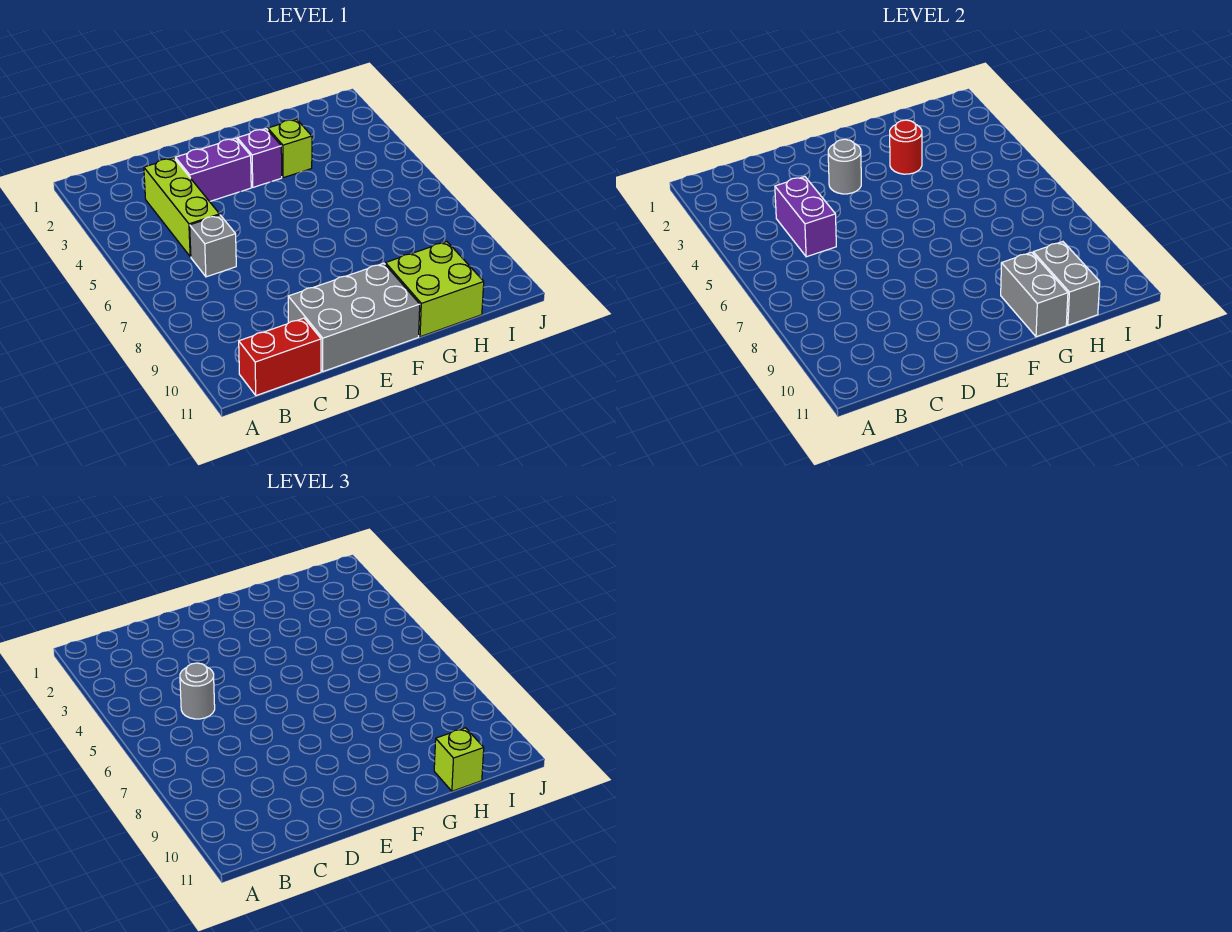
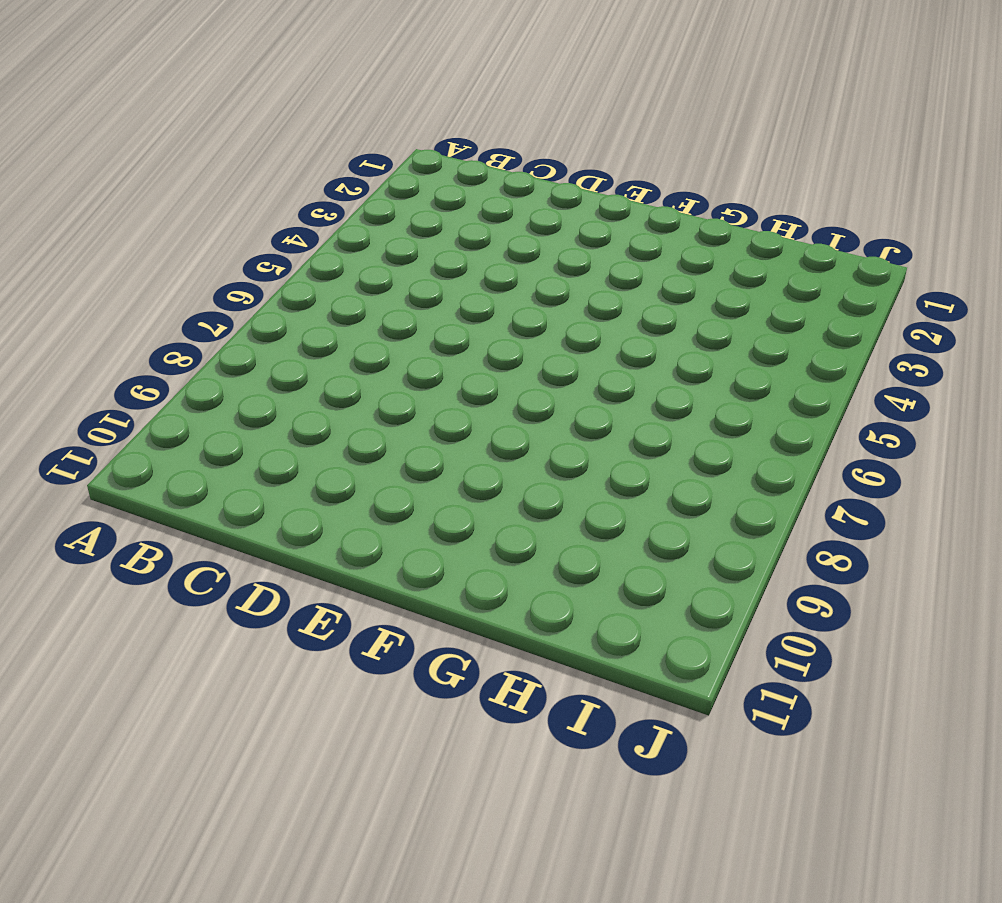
none -> red brick B11:C11 level 1
none -> lime brick C3:C5 level 1
none -> grey brick C6 level 1

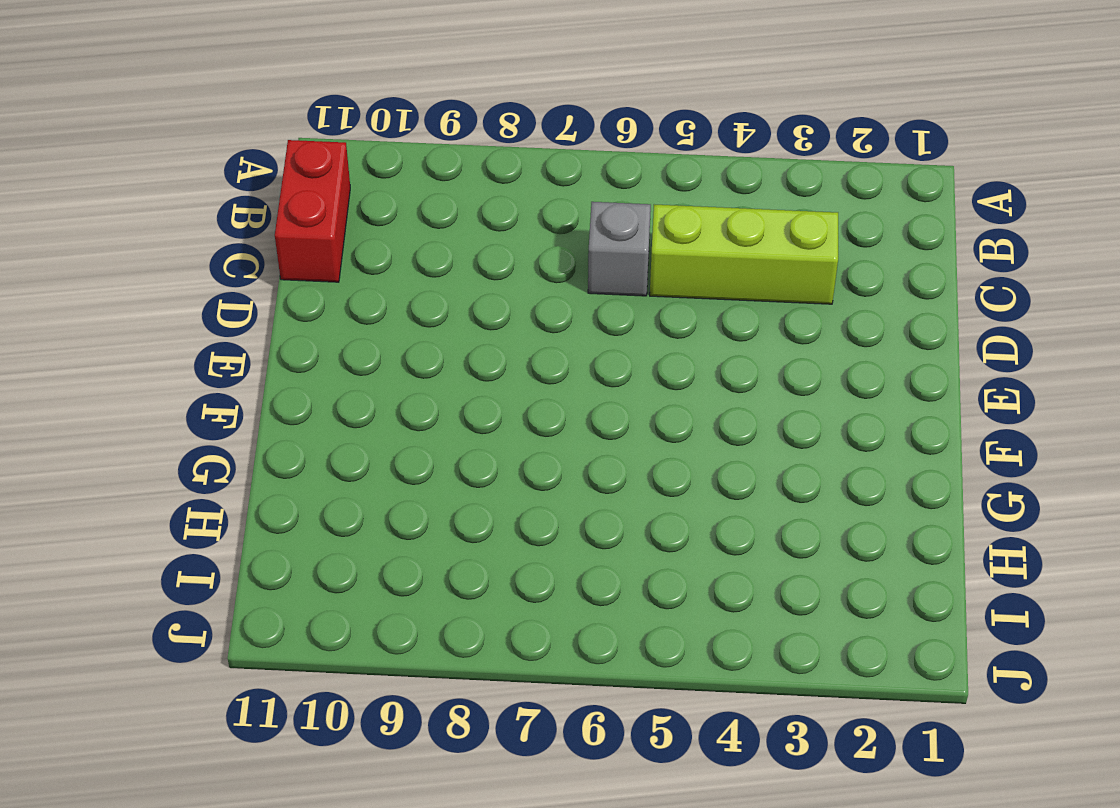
none -> purple brick D3:E3 level 1
none -> grey brick D10:F11 level 1
none -> purple brick F3 level 1

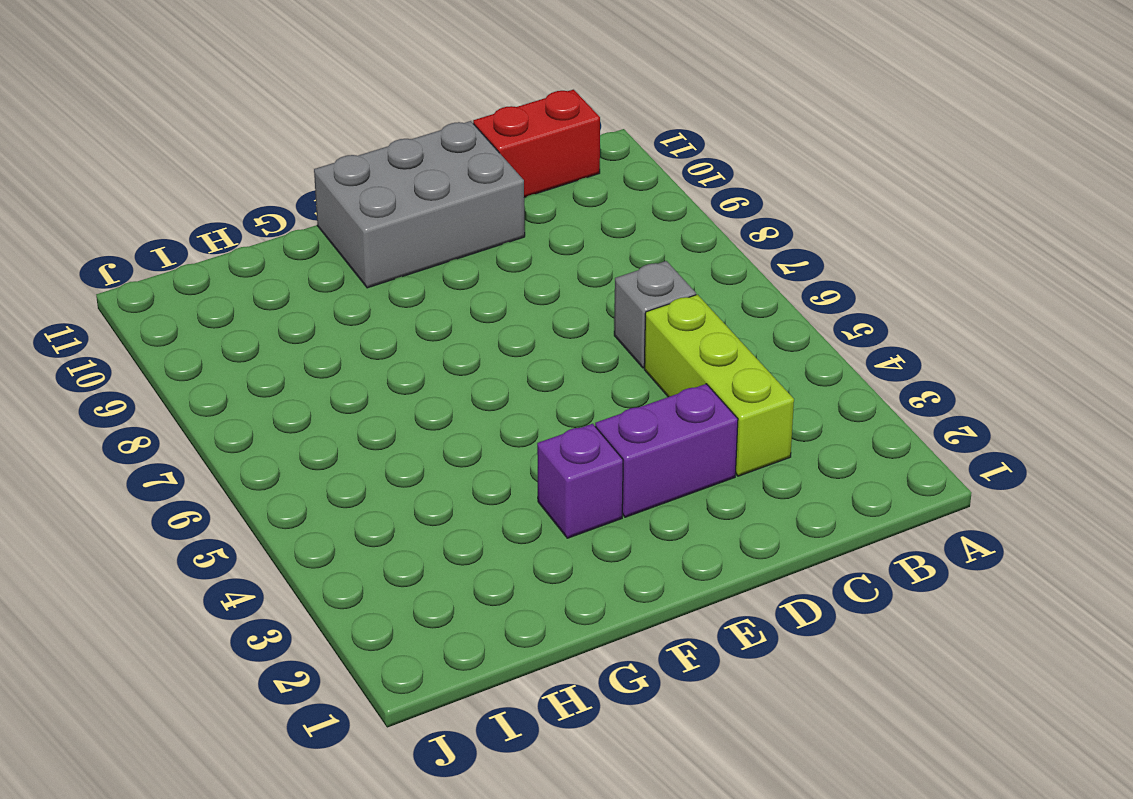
none -> lime brick G3 level 1
none -> lime brick G10:H11 level 1
none -> purple brick C4:C5 level 2

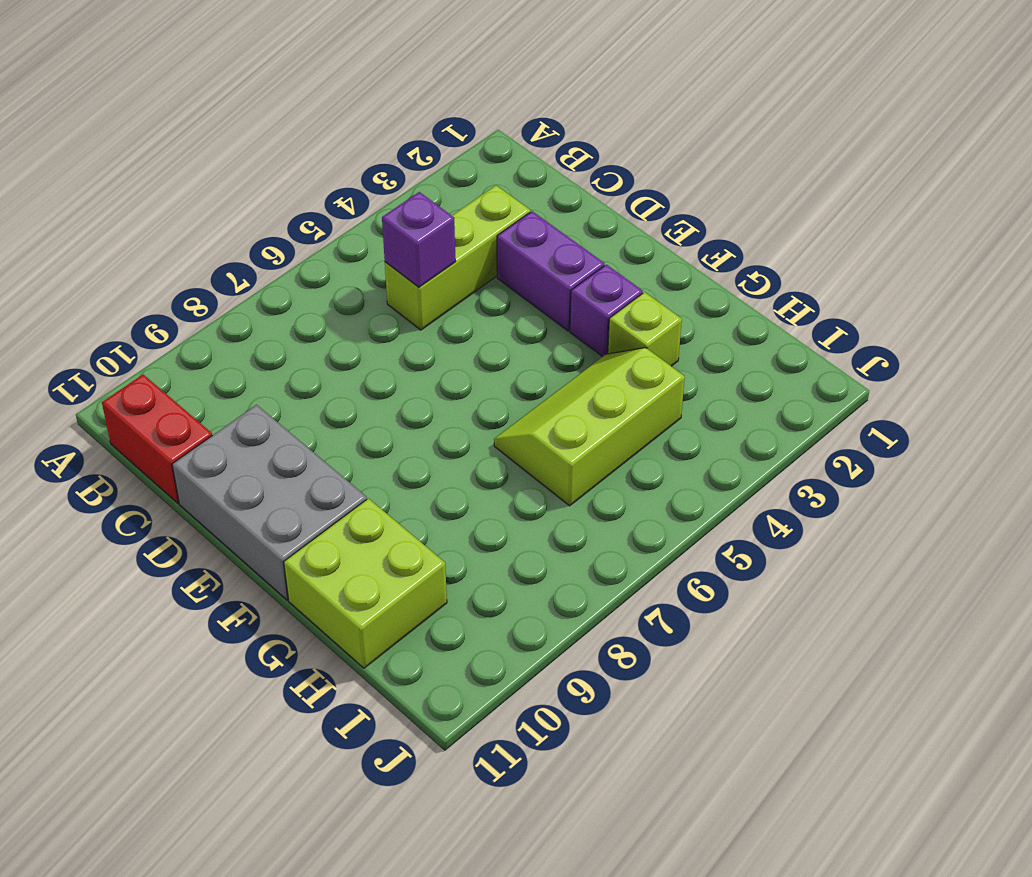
purple brick C5 level 2 -> purple brick C4:C5 level 2
lime slope G4:H6 level 1 top H -> none
none -> grey brick C6 level 1
none -> grey round brick E3 level 2
none -> red round brick G3 level 2

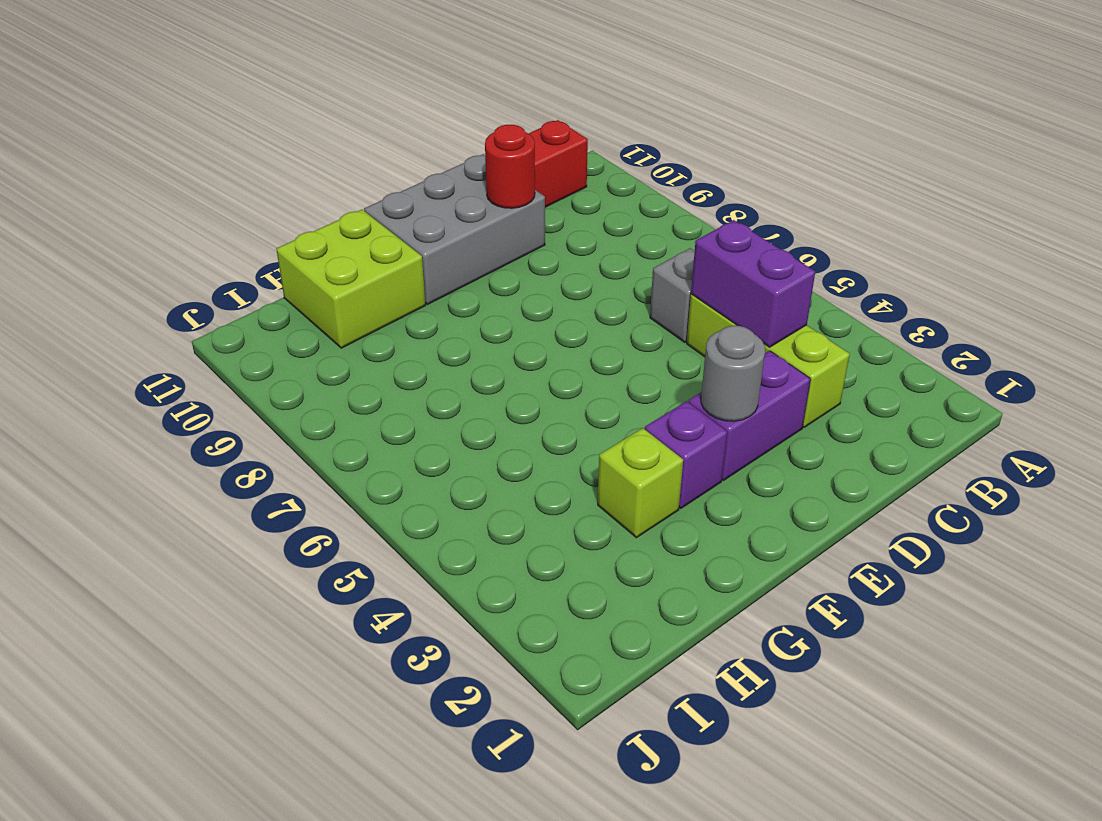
red round brick D10 level 2 -> red round brick G3 level 2
none -> grey brick G10:G11 level 2
none -> grey brick H10:H11 level 2
none -> grey round brick C5 level 3

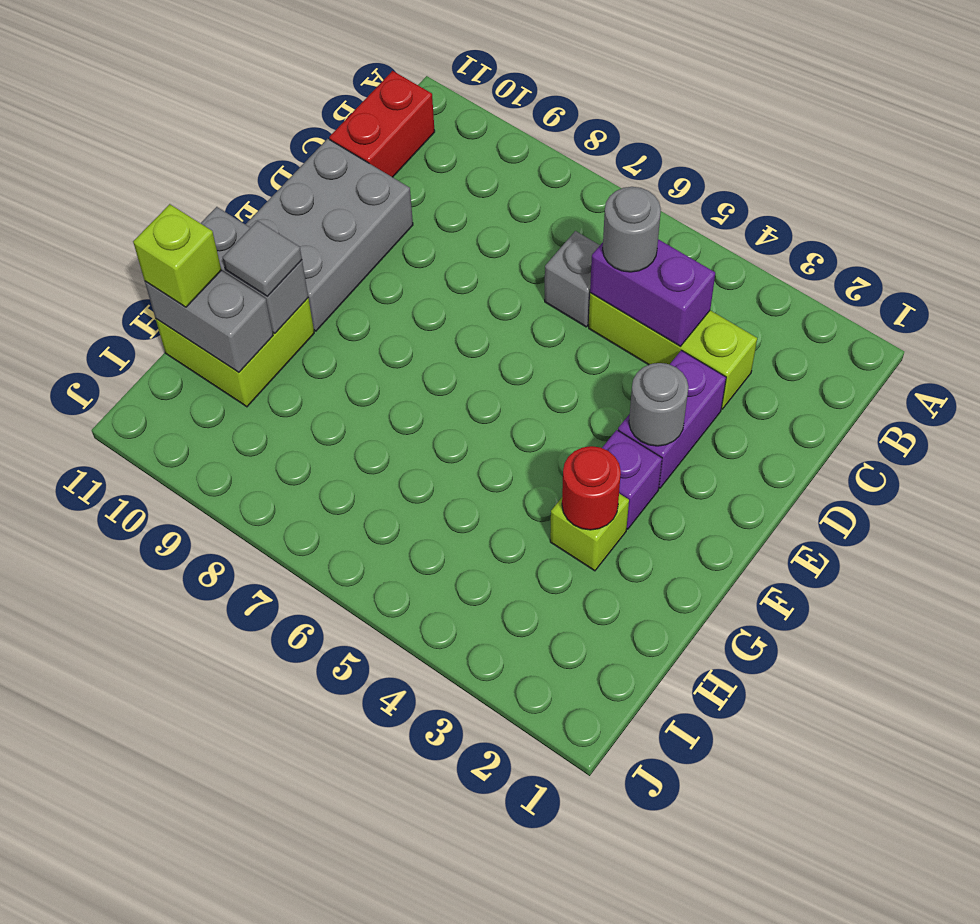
grey tile G10 level 3 -> none

